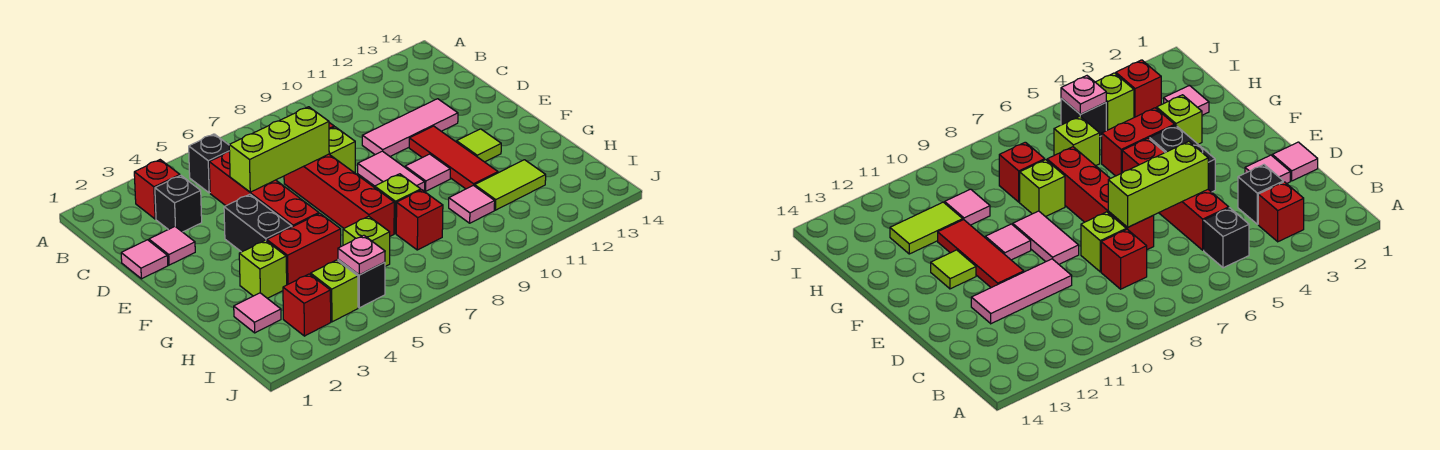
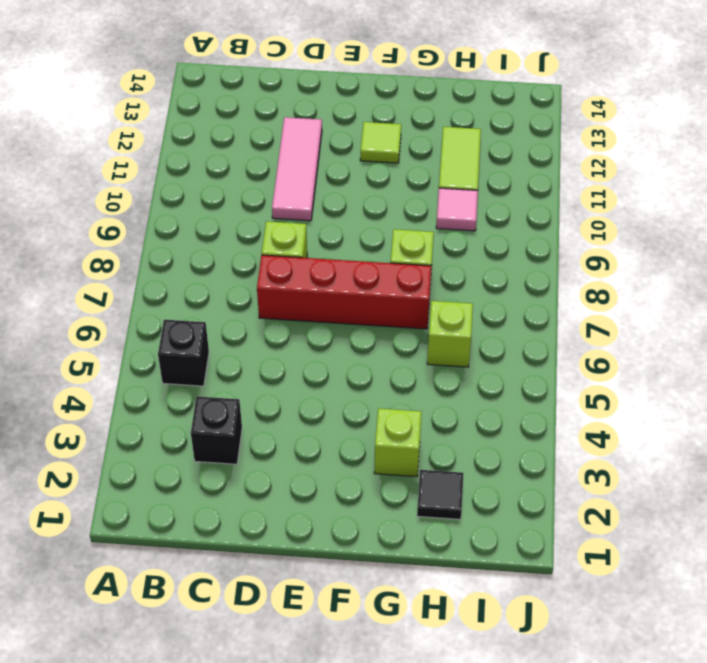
black tile H2 level 1 -> pink tile H2 level 1
none -> red brick B3 level 1
none -> red brick C5:F5 level 1
none -> red brick C8 level 1

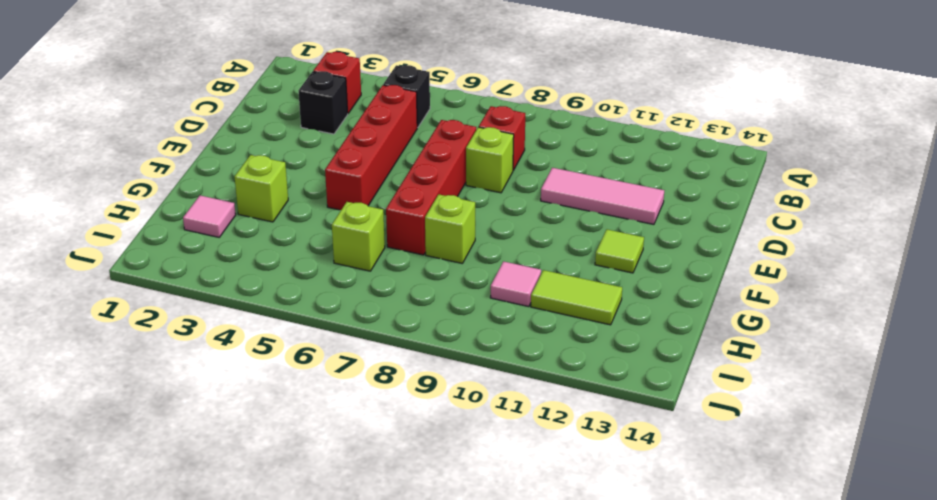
none -> pink tile D1 level 1
none -> pink tile D2 level 1
none -> black brick E4:F4 level 1

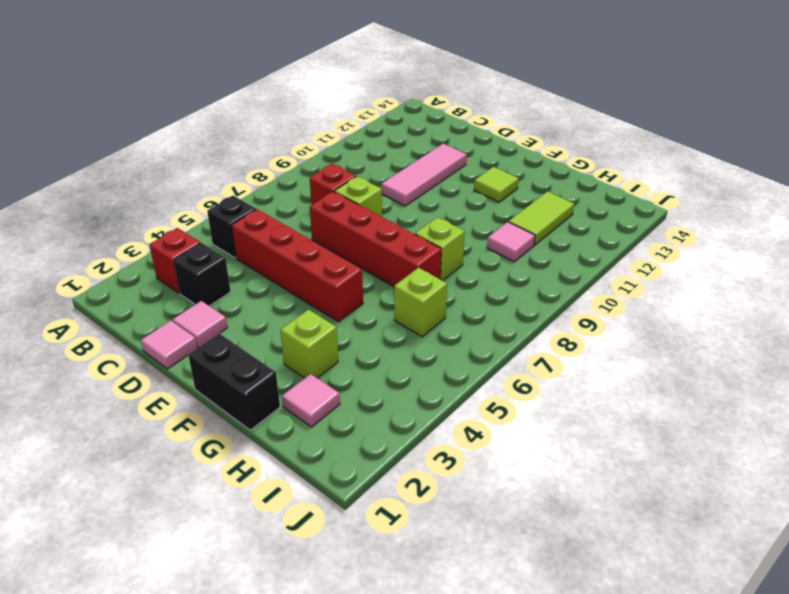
black brick F1:G1 level 1 -> black brick E4:F4 level 1
none -> pink tile E9:F9 level 1
none -> red tile E11:G11 level 1
none -> pink tile F10 level 1

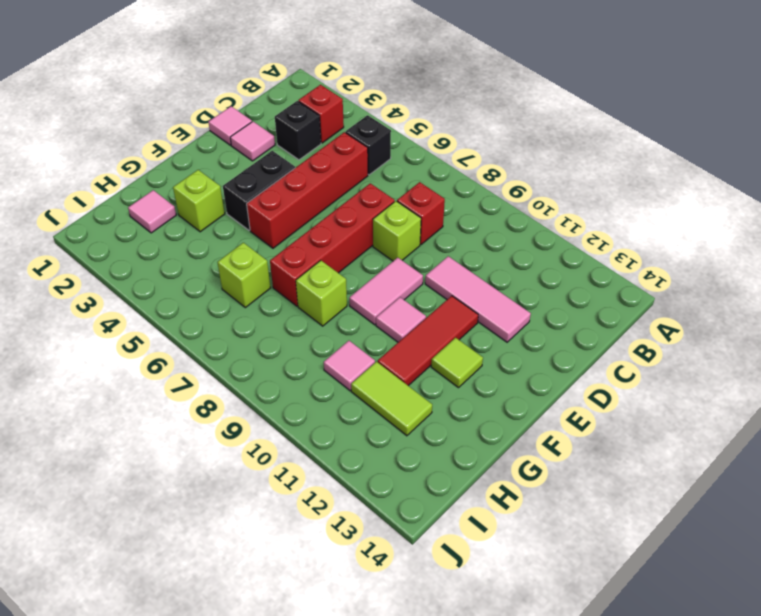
none -> red brick G4:G5 level 1
none -> red brick H8 level 1
none -> red brick I3 level 1

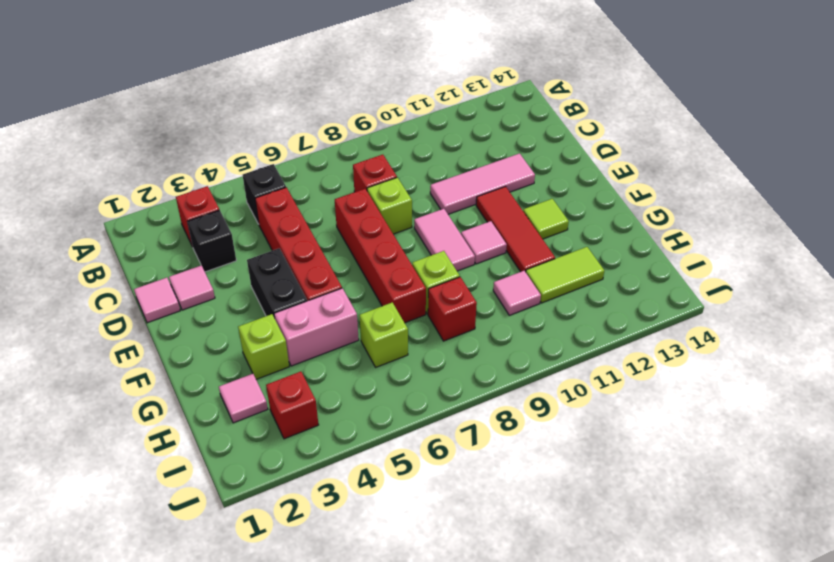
pink brick G4:G5 level 1 -> red brick G4:G5 level 1
none -> lime brick I4 level 1
none -> black brick I5 level 1
none -> lime brick D5:D7 level 2

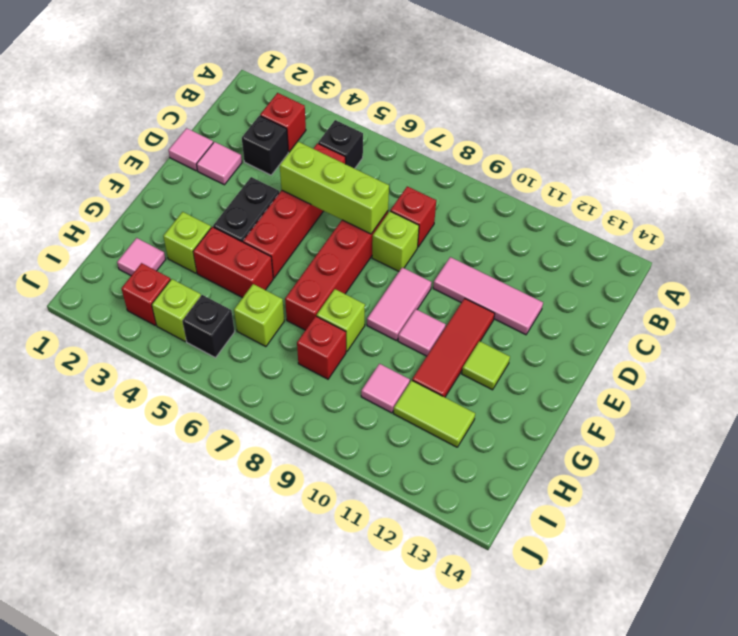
none -> pink plate I5 level 2

